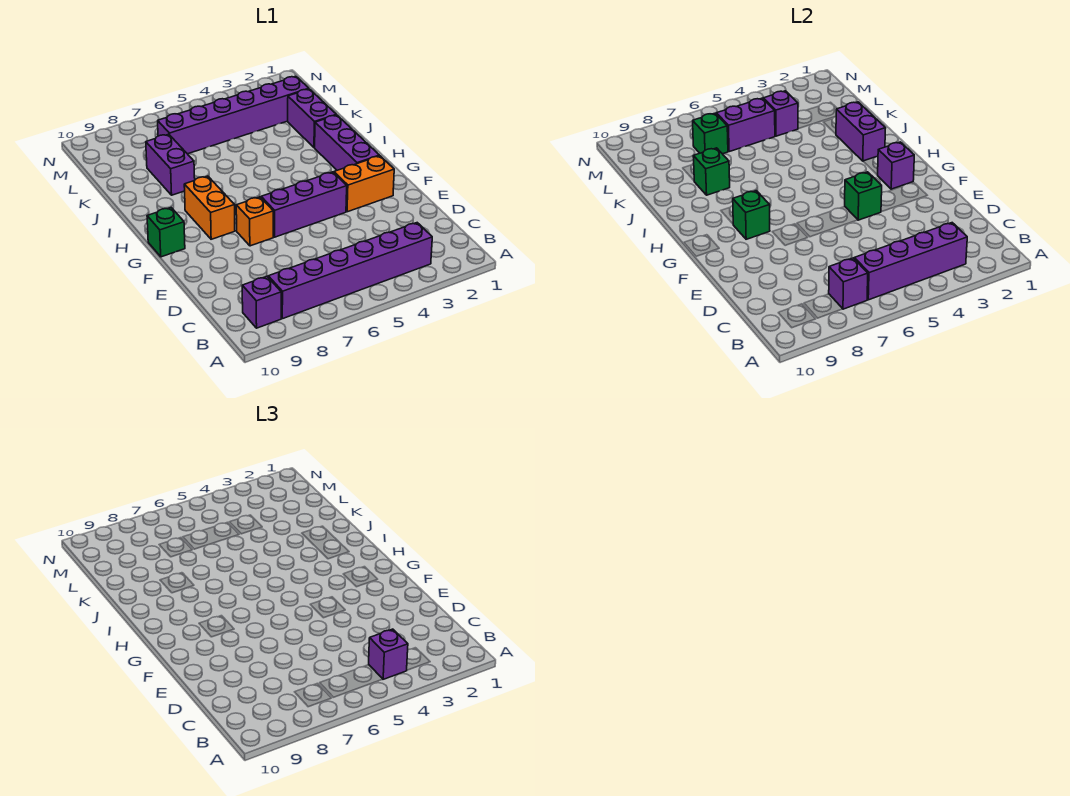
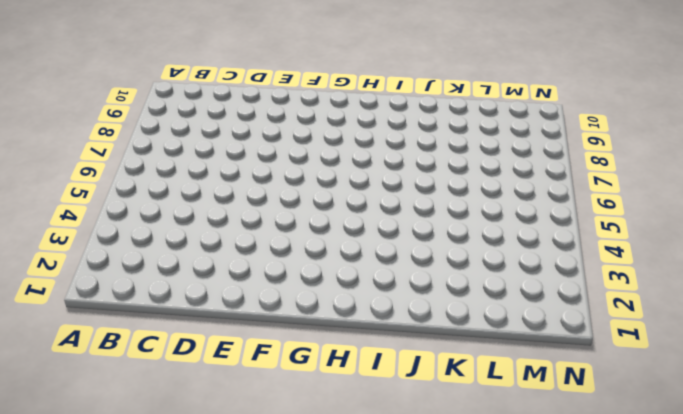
none -> purple brick B3:B8 level 1
none -> purple brick B9 level 1
none -> orange brick F2:F3 level 1

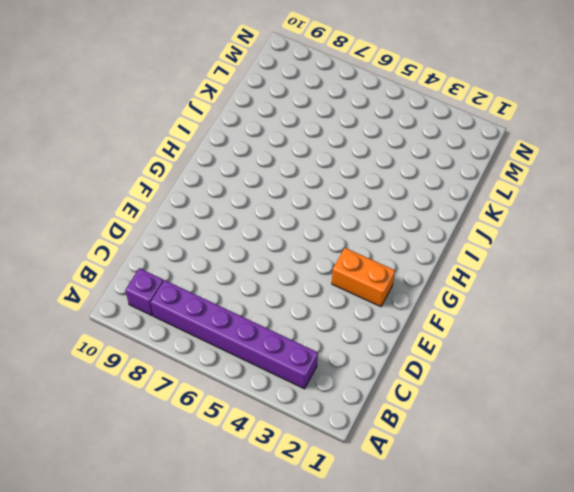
none -> purple brick F4:F6 level 1
none -> orange brick F7 level 1
none -> purple brick G2:I2 level 1

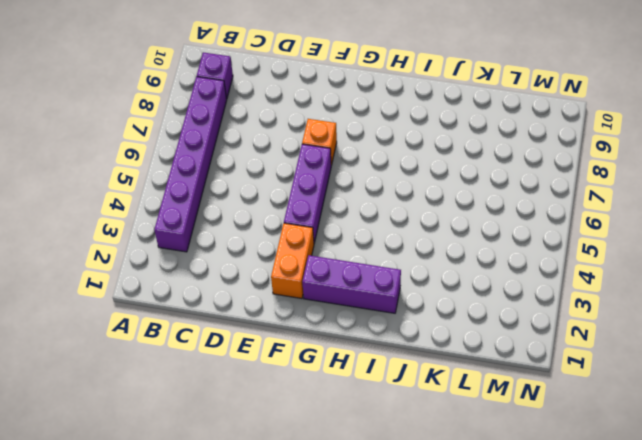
none -> orange brick G8:H8 level 1
none -> green brick G10 level 1
none -> purple brick J2:K2 level 1

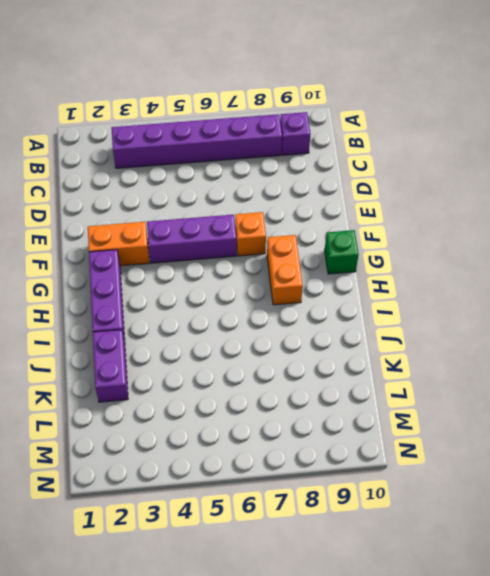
none -> purple brick J8:K8 level 1
none -> purple brick L2:L7 level 1
none -> purple brick B3:B6 level 2

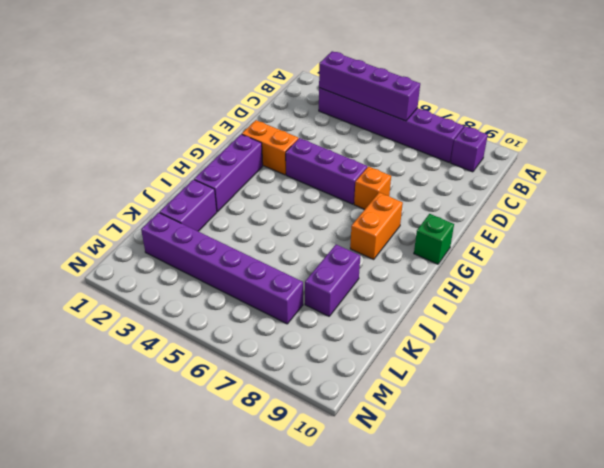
none -> purple brick B7 level 2
none -> green brick F4 level 2
none -> purple brick G2 level 2

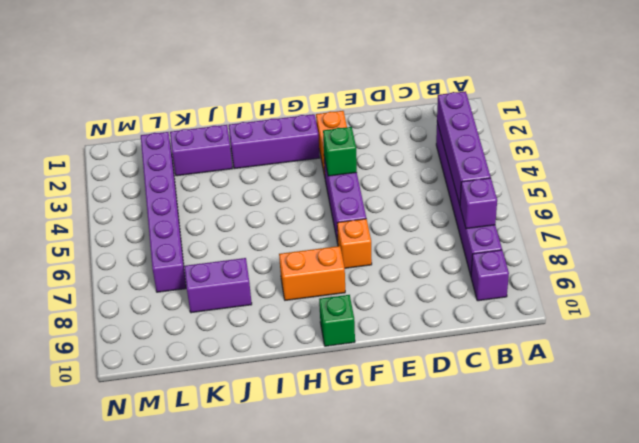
none -> purple brick G2 level 2
none -> green brick G8 level 2
none -> purple brick I2:J2 level 2

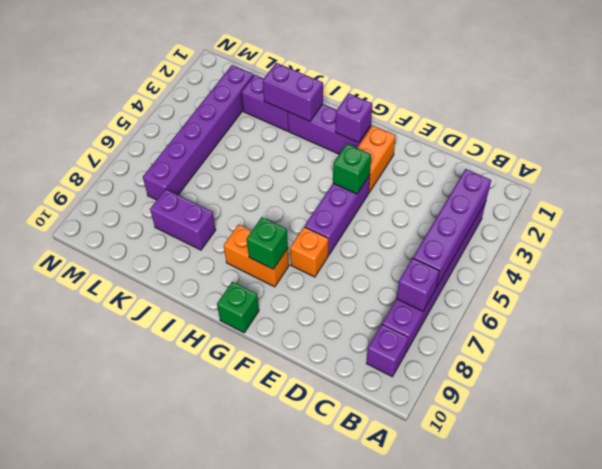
none -> green brick J8 level 2
none -> purple brick L4 level 2
none -> purple brick L5:L6 level 2

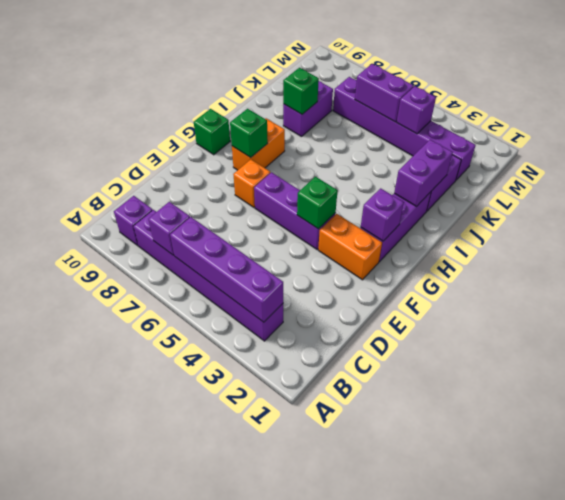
none -> green brick L7 level 2
none -> purple brick B4 level 3

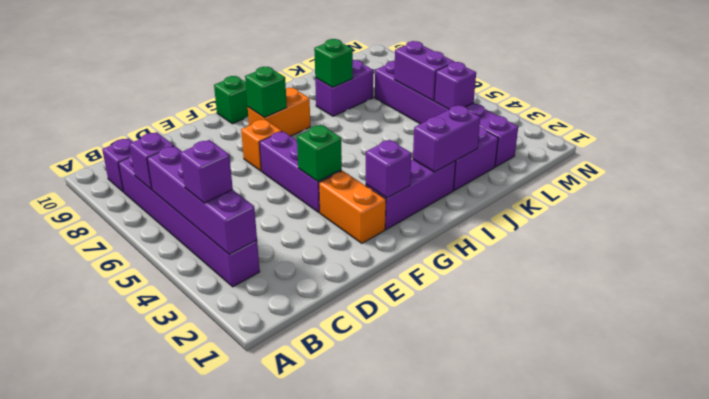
none -> green brick L7 level 2

